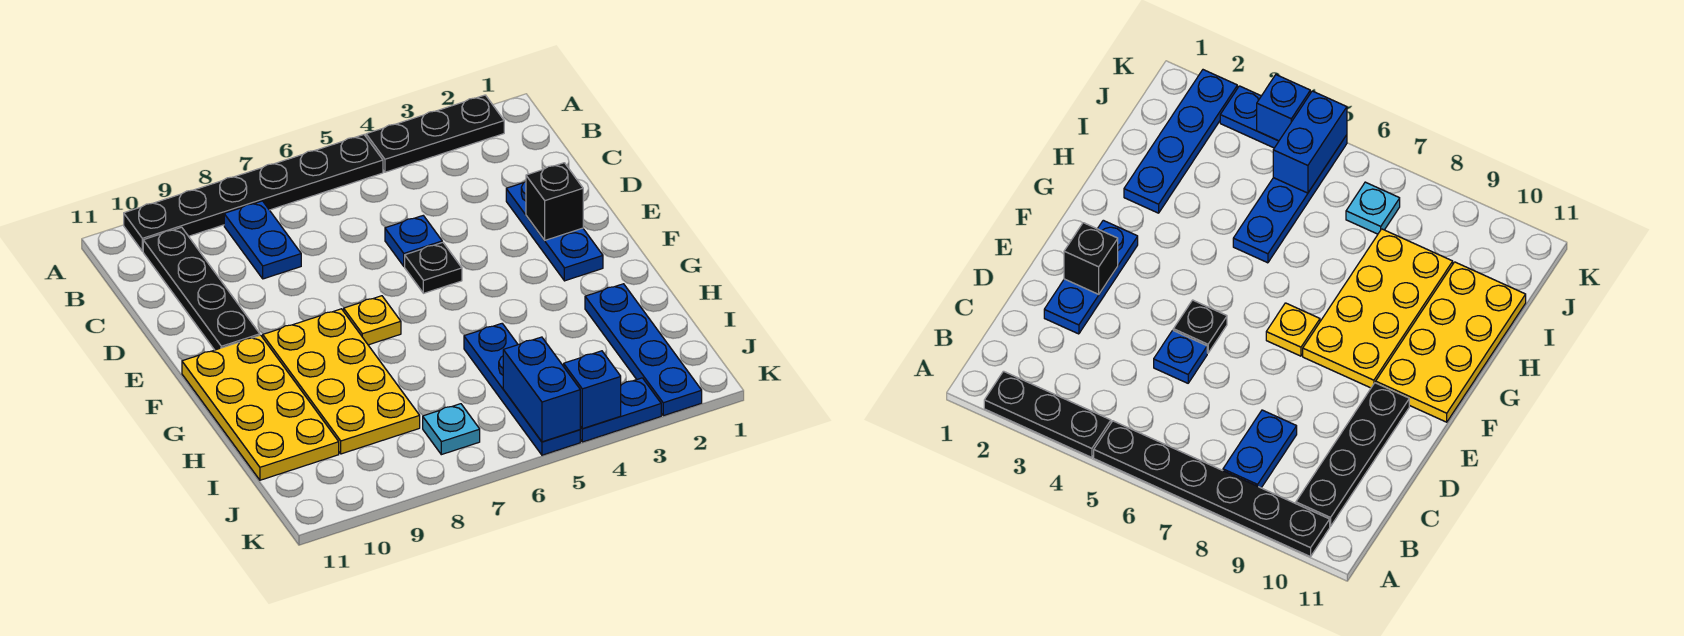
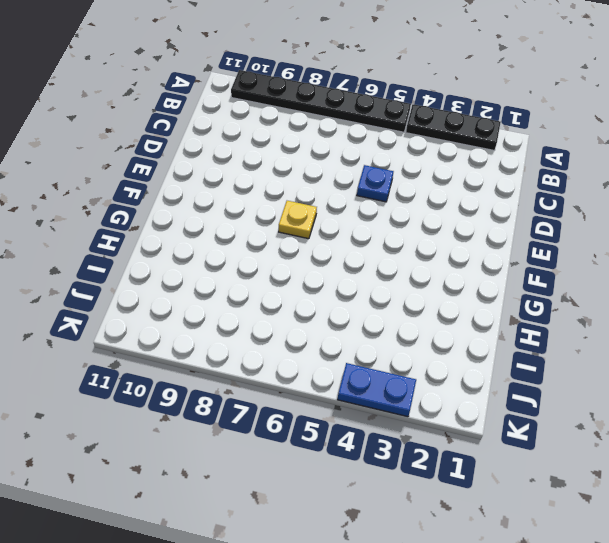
none -> blue plate B8:C8 level 1
none -> black plate B10:E10 level 1
none -> blue plate D2:F2 level 1

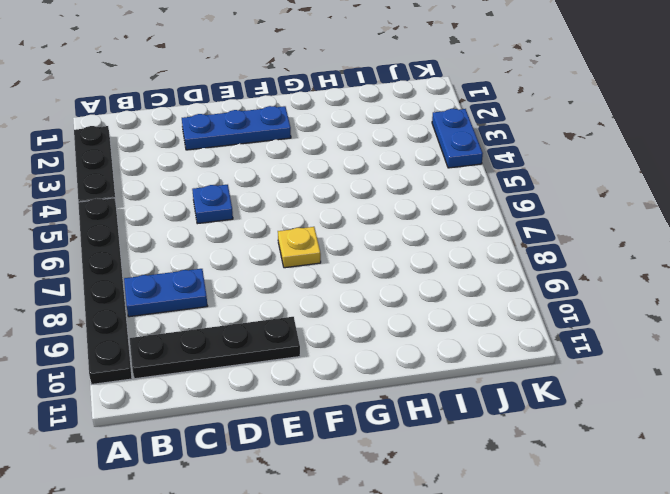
none -> black plate E5 level 1
none -> yellow plate F8:I9 level 1
none -> yellow plate F10:I11 level 1

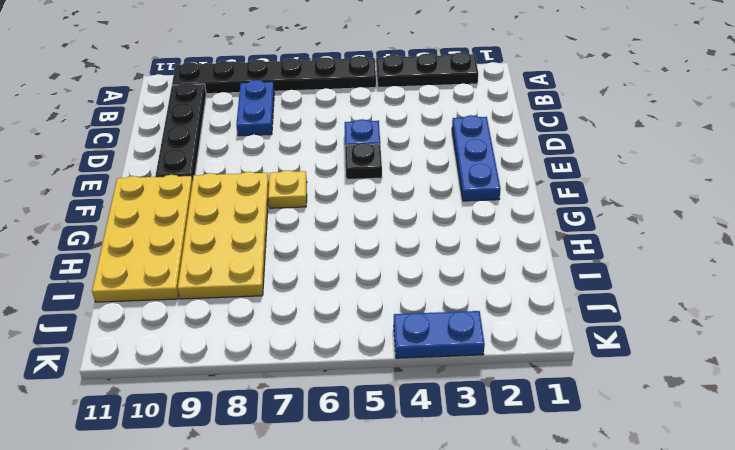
none -> blue plate H2:K2 level 1
none -> blue plate H5:K5 level 1
none -> cyan plate J7 level 1

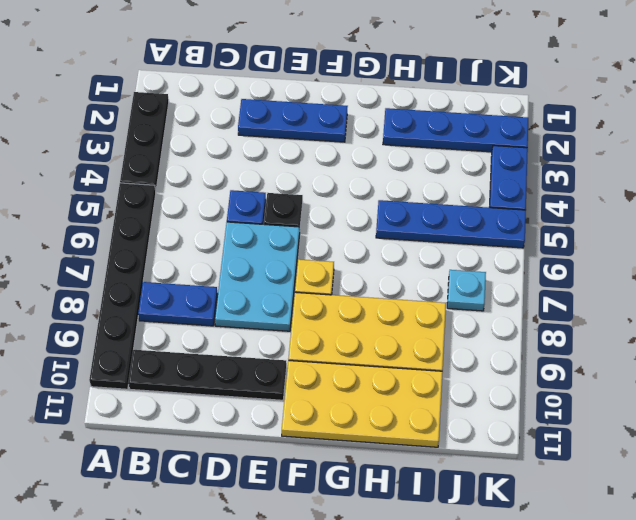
cyan plate D6:E8 level 1 -> none
none -> black brick E2 level 2
none -> blue brick J5:K5 level 2
none -> blue brick K4 level 2

